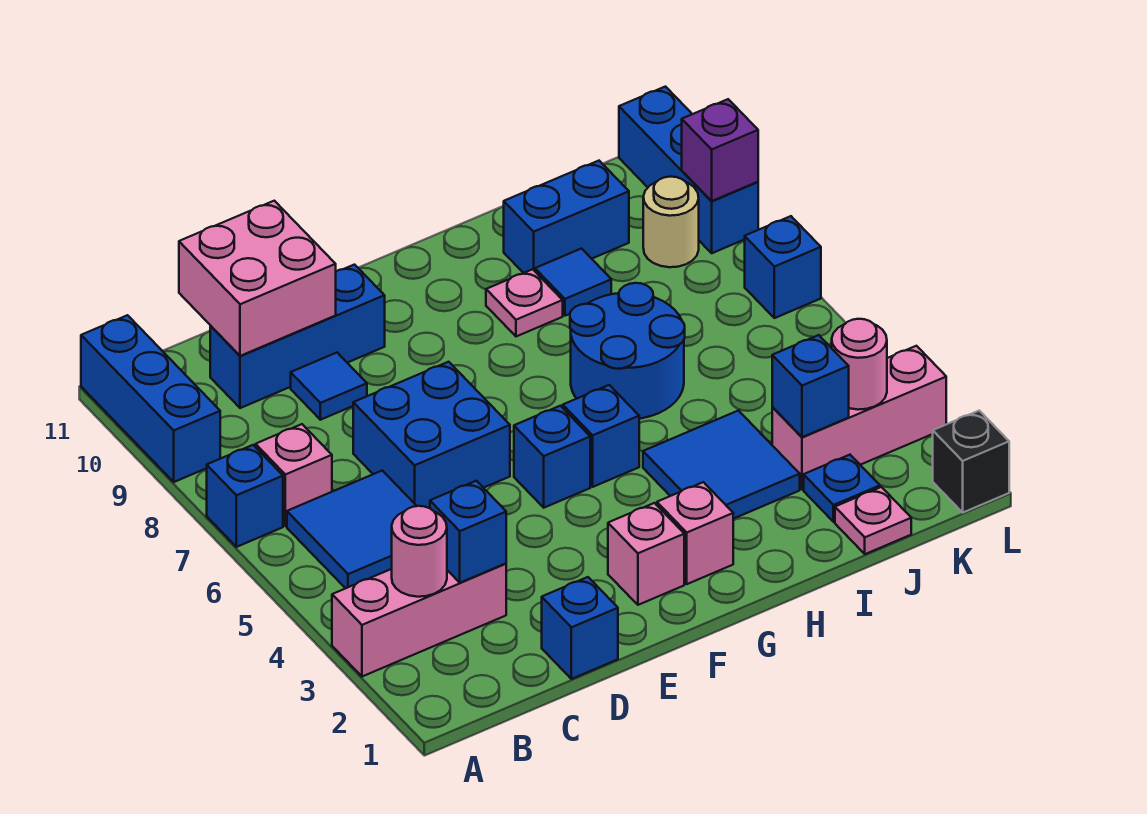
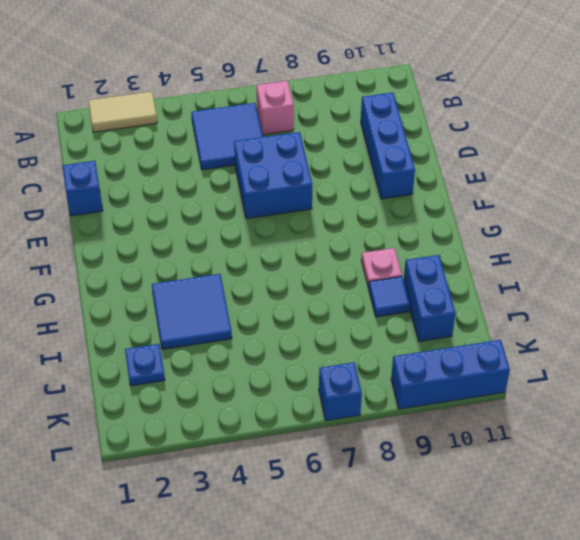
tan tile A2:A3 level 1 -> pink brick A3:C3 level 1
none -> blue brick A7 level 1
none -> blue brick A9:A11 level 1
none -> blue tile D9 level 1
none -> pink brick F2 level 1

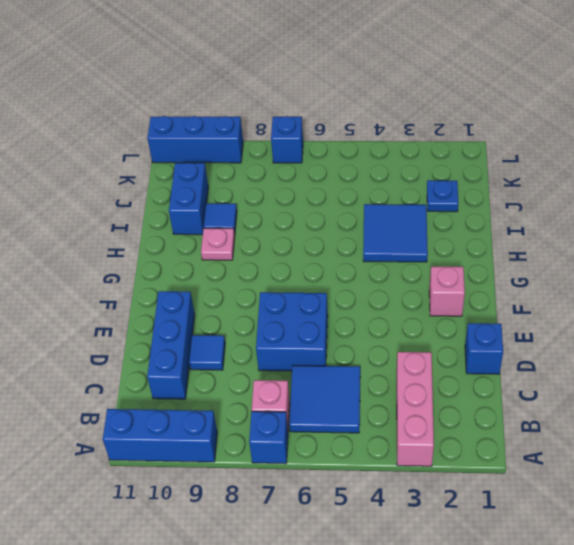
none -> blue brick F5 level 1
none -> pink brick G2 level 1
none -> blue brick G5 level 1
none -> blue round brick H6:I7 level 1

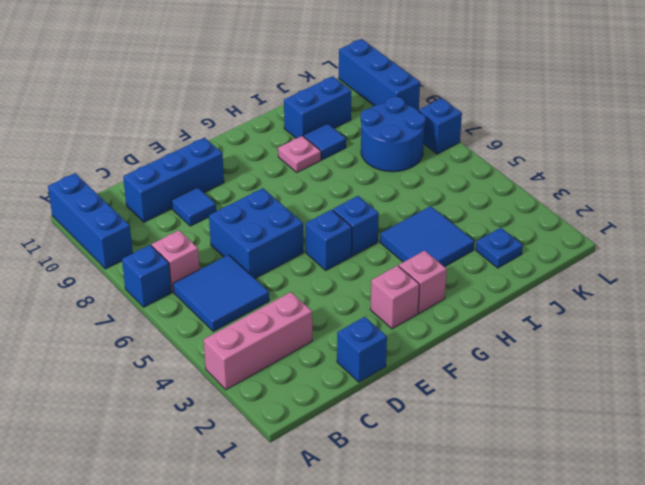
blue round brick J7:K8 level 1 -> blue round brick H6:I7 level 1
none -> pink plate J1 level 1
none -> pink brick J3:L3 level 1
none -> tan round brick K9 level 1
none -> black brick L1 level 1

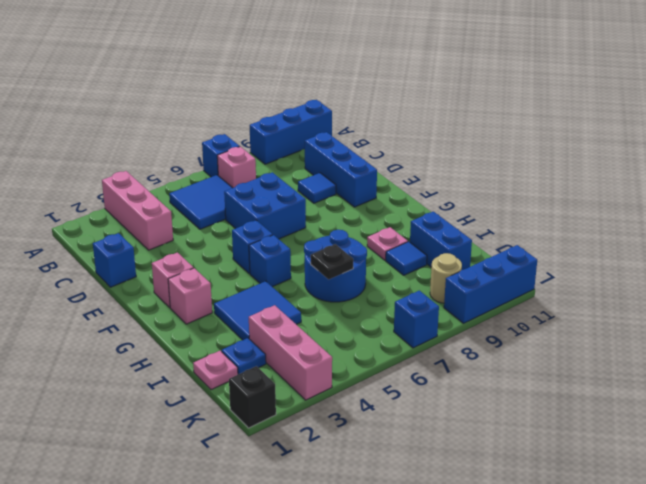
black plate I6 level 2 -> none
none -> pink round brick B3 level 2
none -> blue brick C3 level 2
none -> pink brick C10:D11 level 2
none -> blue brick J3 level 2

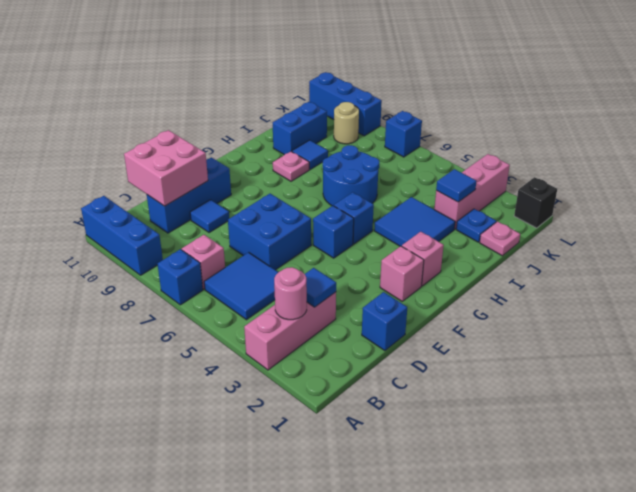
blue tile C3 level 2 -> blue brick C3 level 2
blue tile J3 level 2 -> blue brick J3 level 2
none -> pink round brick K3 level 2
none -> purple brick L9 level 2

